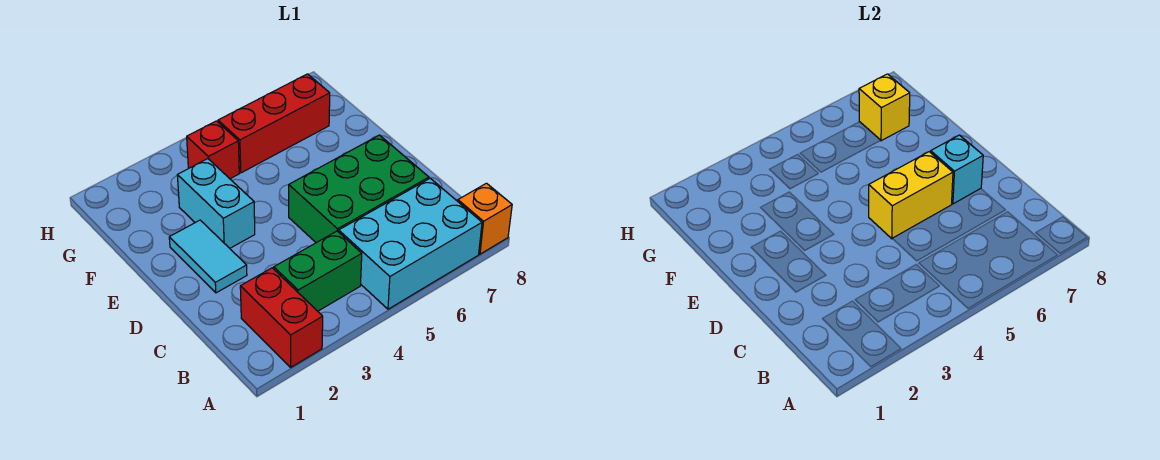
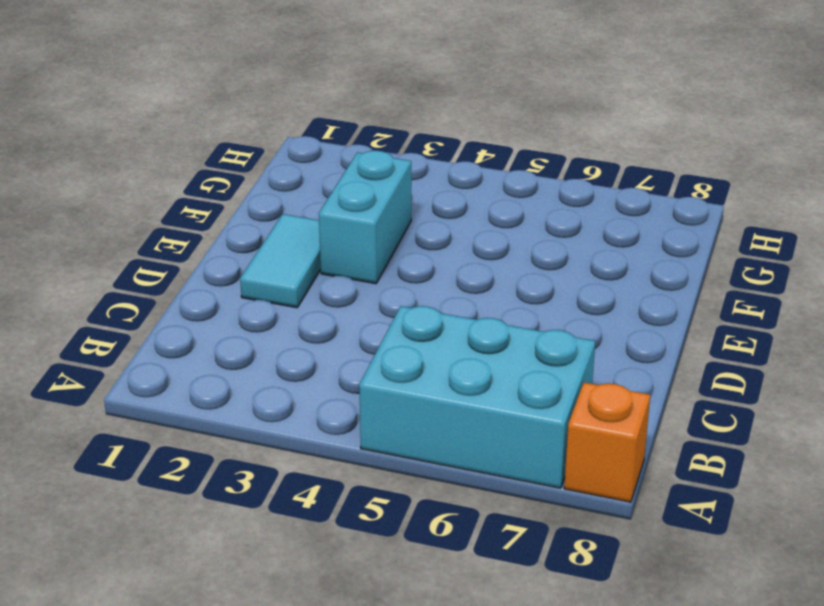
none -> red brick A2:B2 level 1
none -> green brick B3:B4 level 1
none -> green brick C5:D7 level 1

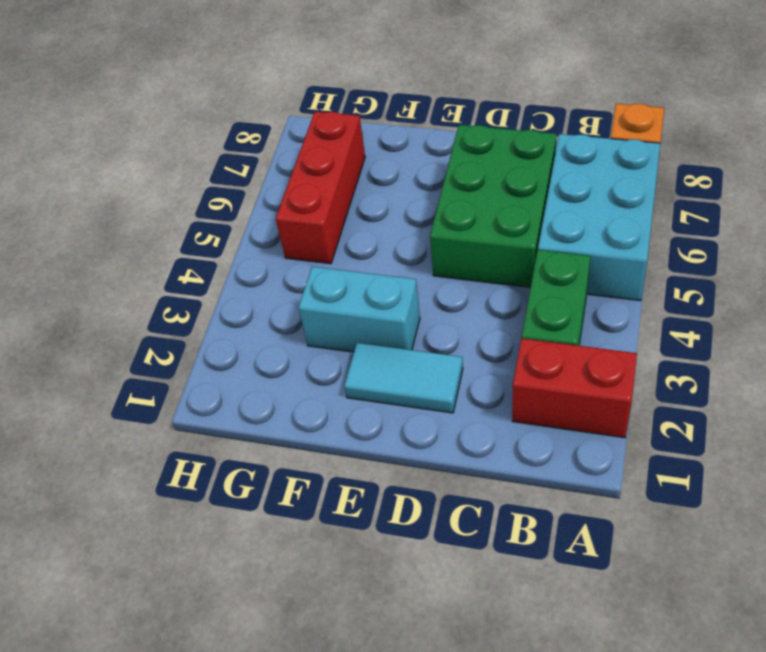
none -> red brick G4 level 1
none -> yellow brick D5:D6 level 2
none -> cyan brick D7 level 2

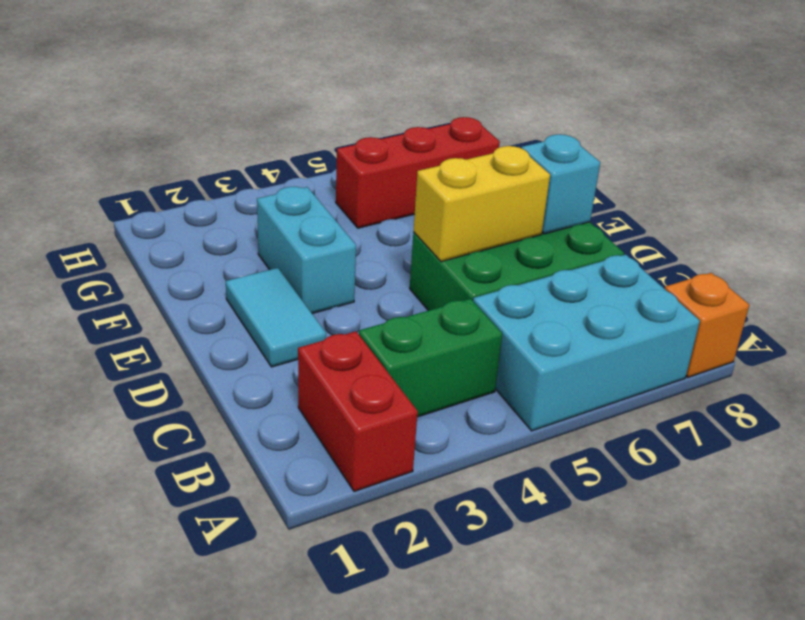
none -> red brick G4 level 1
none -> yellow brick G7 level 2

